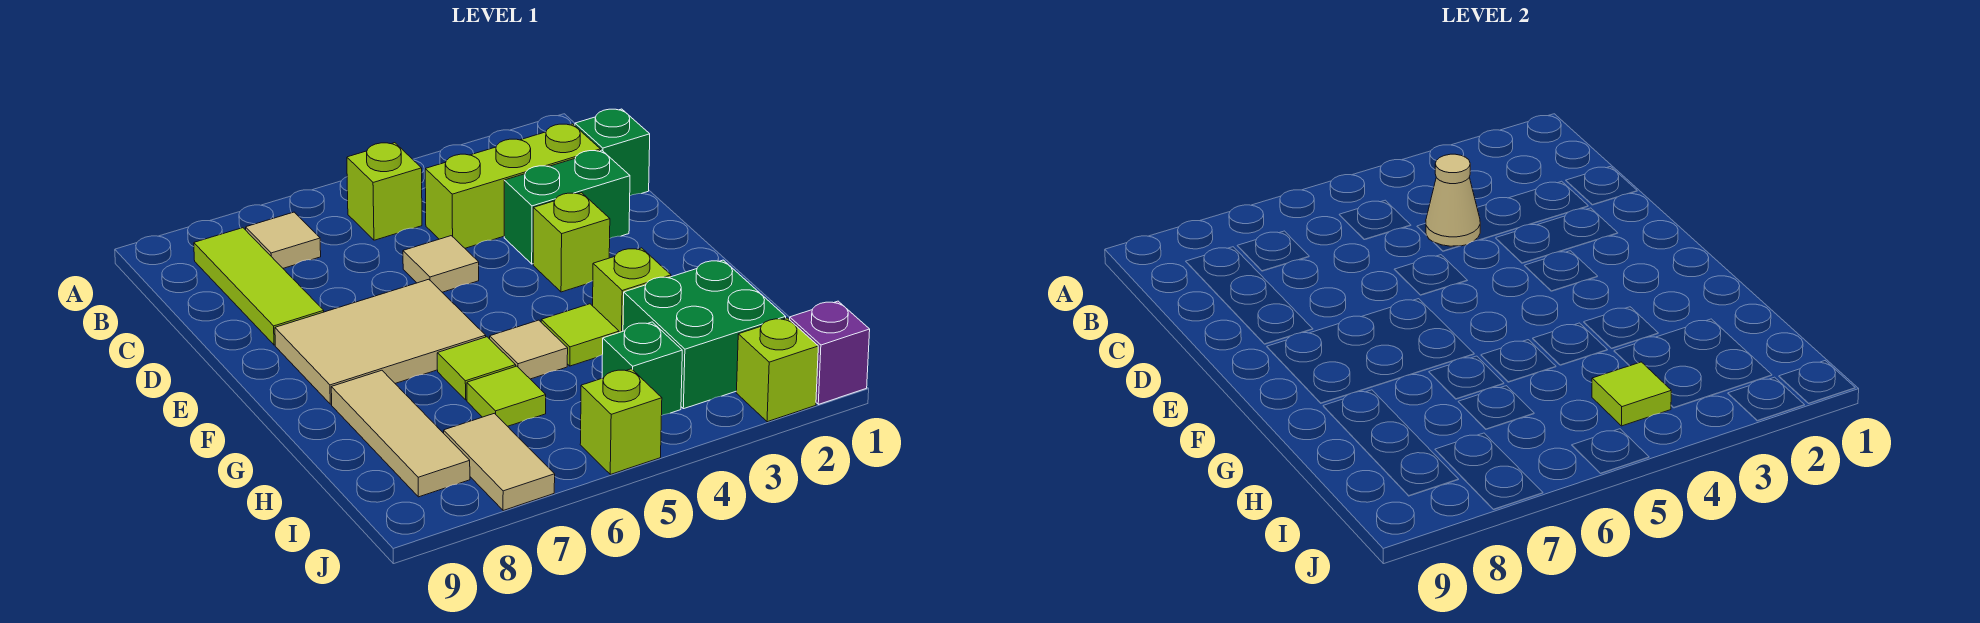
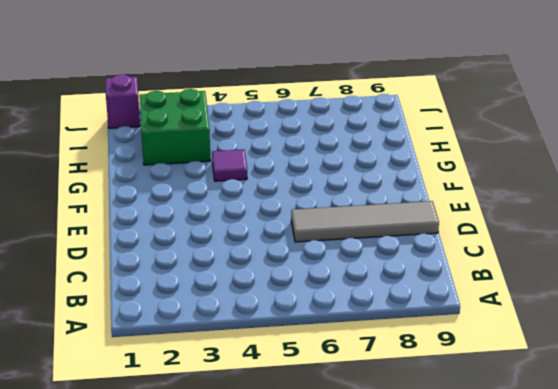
grey tile D6:D9 level 1 -> lime tile B8:D8 level 1
purple tile G4 level 1 -> lime tile G4 level 1
none -> lime brick B5 level 1
none -> tan tile B7 level 1
none -> green brick C1 level 1

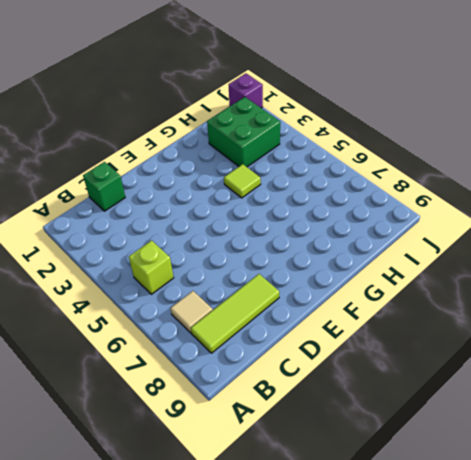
none -> lime brick C2:C4 level 1
none -> green brick D2:D3 level 1
none -> tan tile D5 level 1

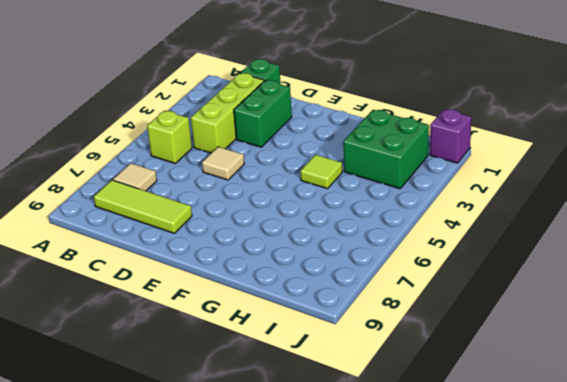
none -> lime brick E3 level 1
none -> tan tile E6:F8 level 1
none -> lime brick G3 level 1

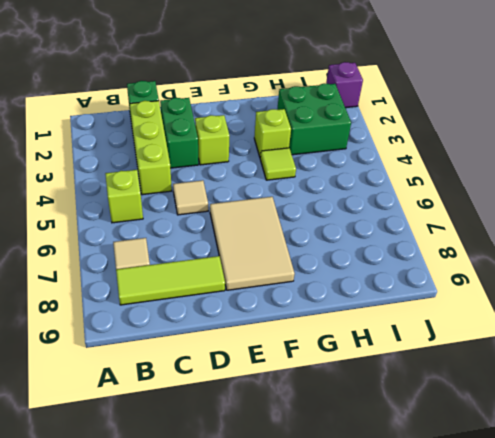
none -> tan tile G5 level 1
none -> lime tile G6 level 1
none -> tan tile G8:I8 level 1

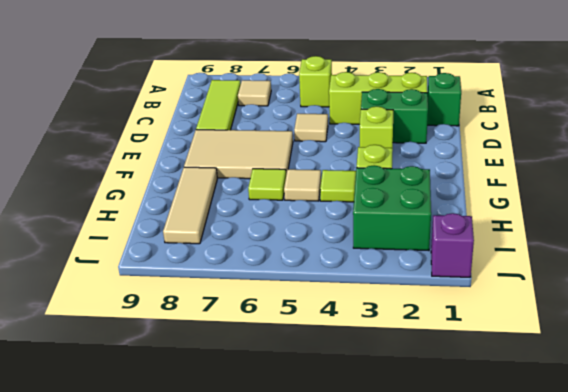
none -> lime tile H6 level 1
none -> green brick I4 level 1
none -> tan tile I7:J7 level 1

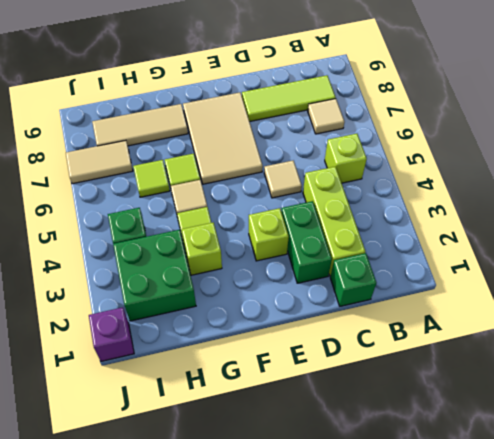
none -> lime brick J2 level 1
none -> lime brick J5 level 1
none -> tan cone C4 level 2

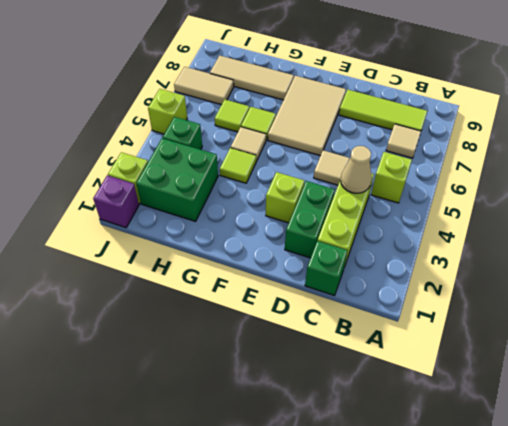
none -> lime brick G3 level 1
none -> lime tile I4 level 2

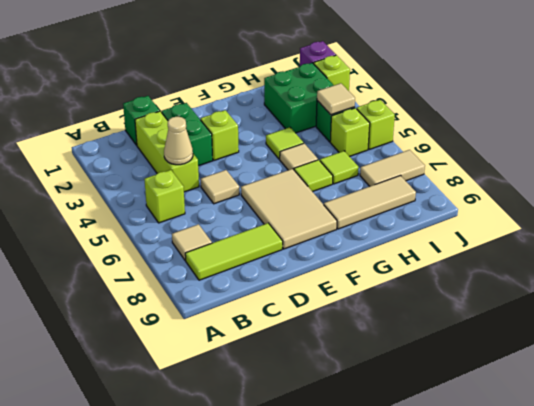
tan tile I4 level 2 -> lime tile I4 level 2
lime brick I5 level 1 -> lime brick G3 level 1

